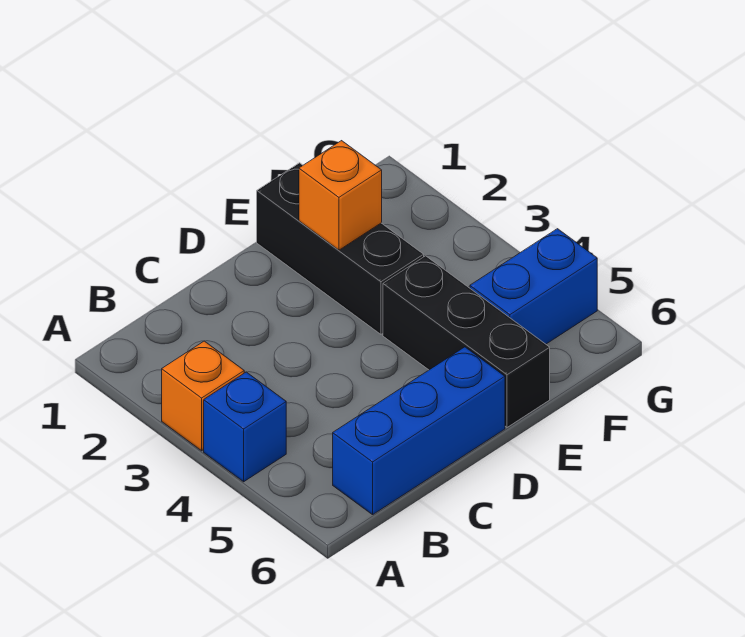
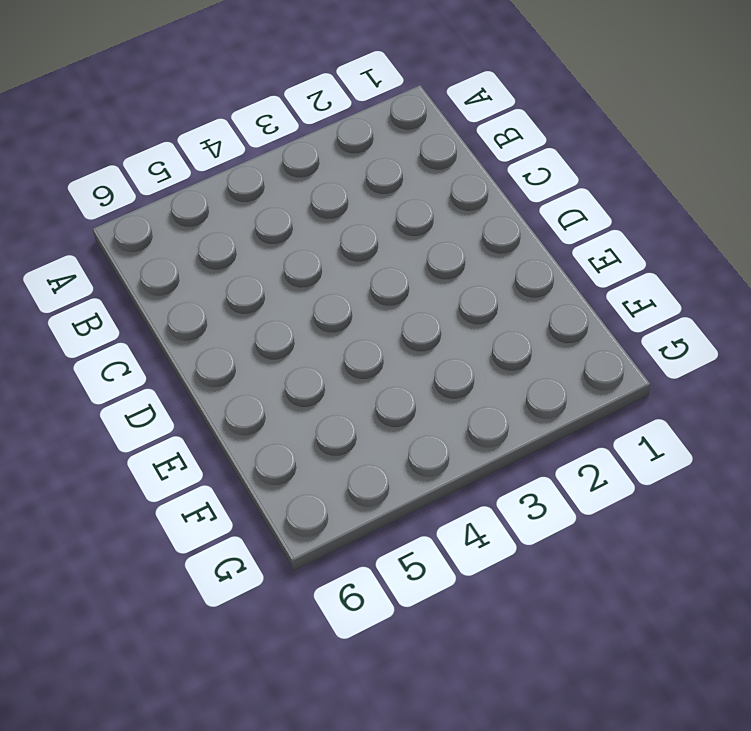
none -> orange brick A3 level 1
none -> blue brick A4 level 1

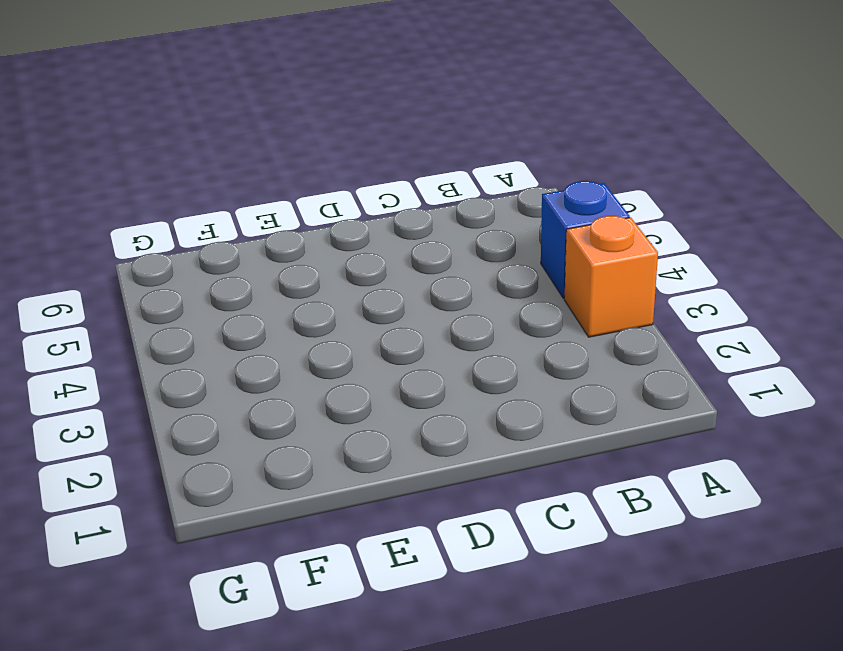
none -> blue brick B6:D6 level 1
none -> black brick E1:E3 level 1

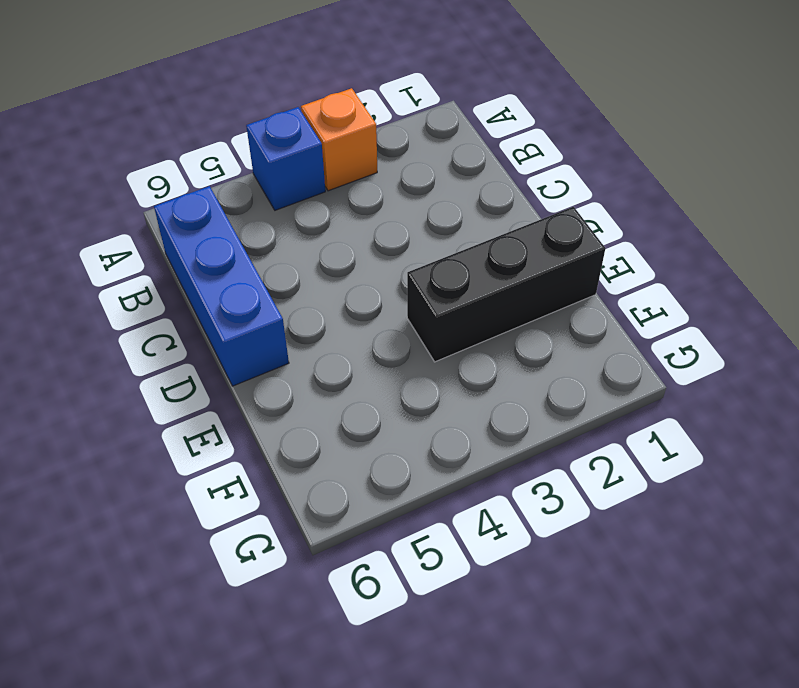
none -> black brick E4:E6 level 1
none -> blue brick F5:G5 level 1

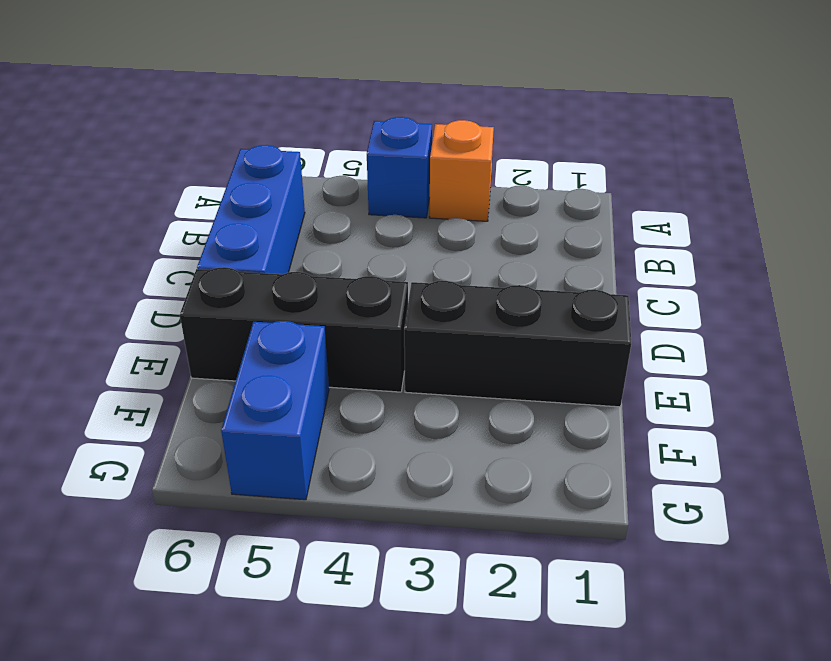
none -> orange brick E2 level 2

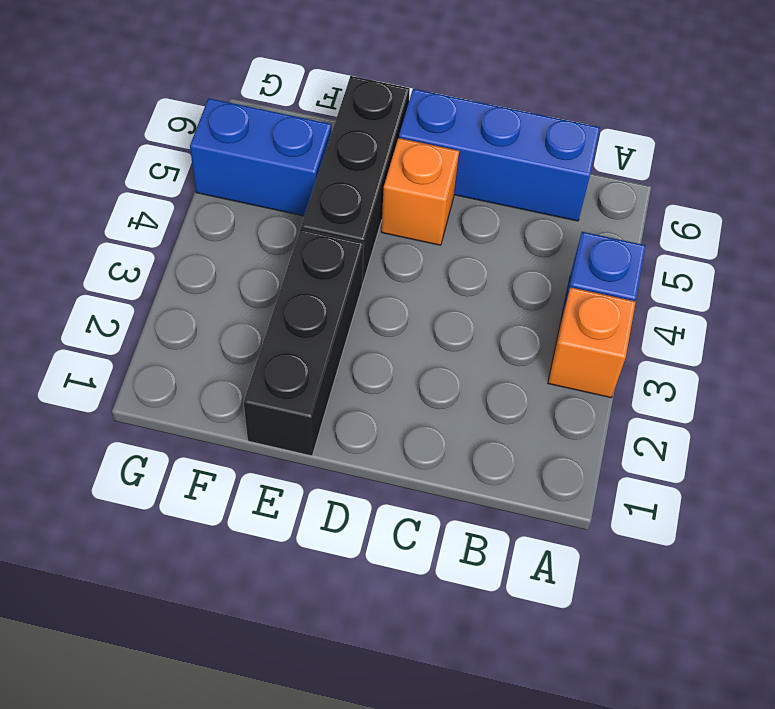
orange brick D5 level 1 -> orange brick E2 level 2

